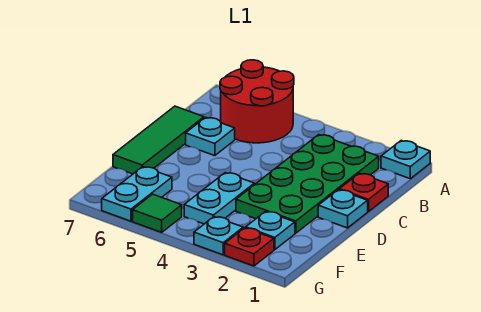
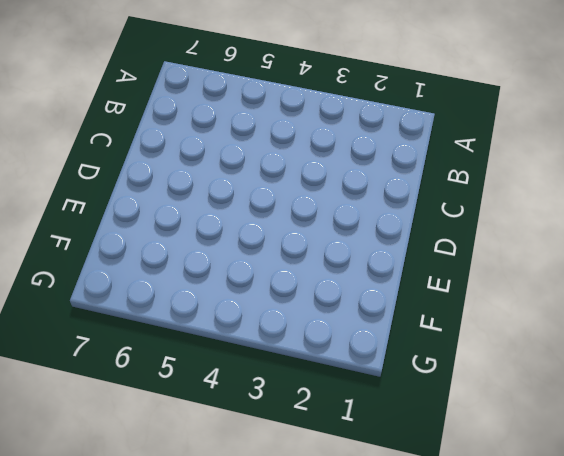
none -> cyan plate A1 level 1
none -> red round brick A5:B6 level 1
none -> green plate B2:E3 level 1

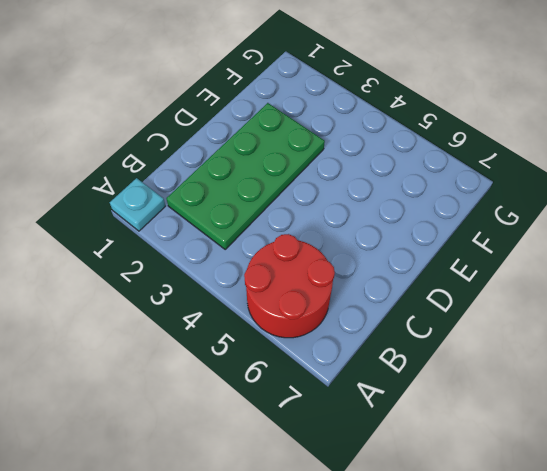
none -> red plate C1 level 1
none -> cyan plate C6 level 1
none -> green tile C7:E7 level 1

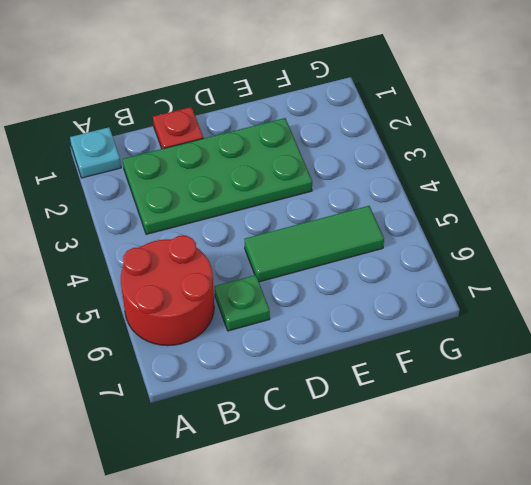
green plate C6 level 1 -> cyan plate C6 level 1
green tile D5:F5 level 1 -> green tile C7:E7 level 1
none -> cyan plate D1 level 1
none -> cyan plate E4:F4 level 1
none -> cyan plate F2 level 1

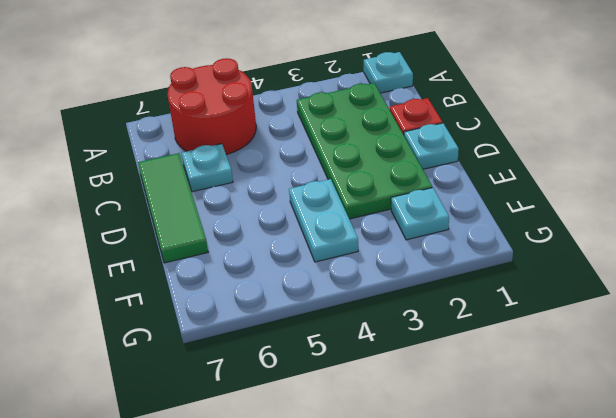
none -> cyan plate F6:G6 level 1
none -> red plate G2 level 1
none -> cyan plate G3 level 1

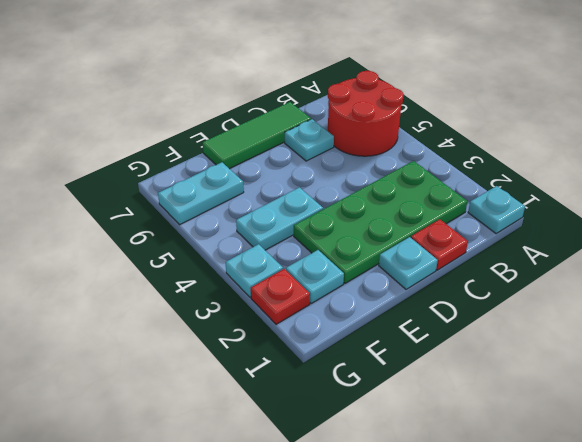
none -> green tile G5 level 1

